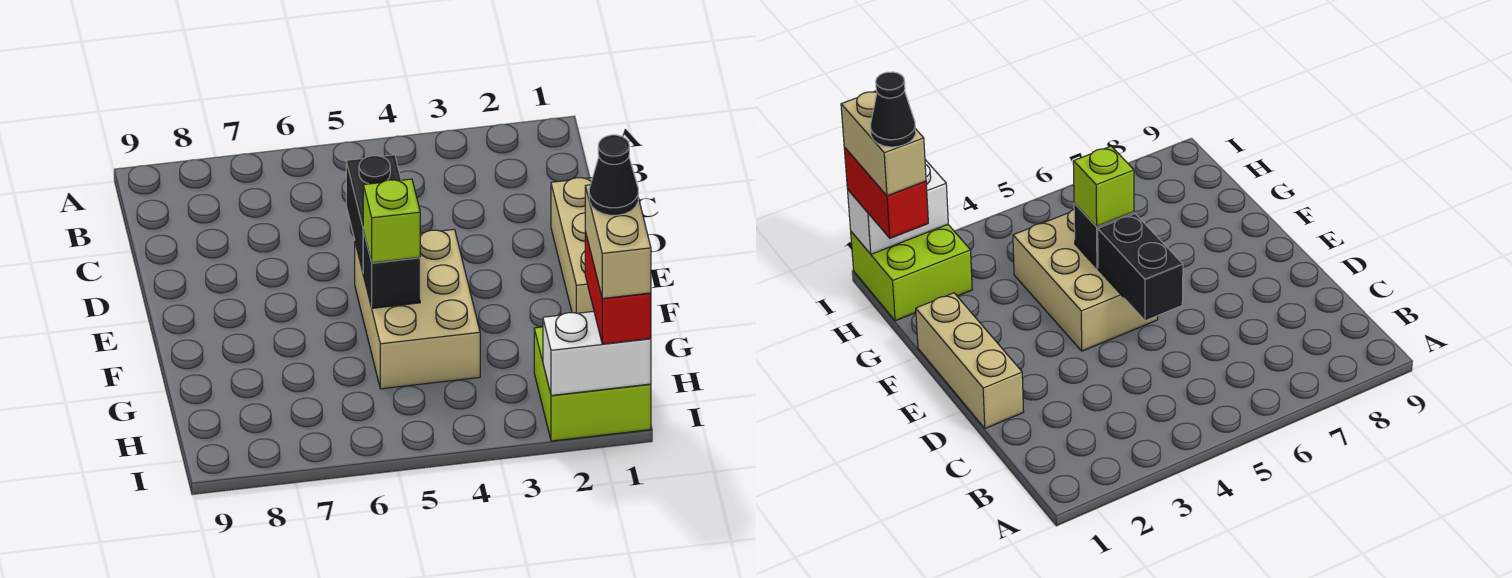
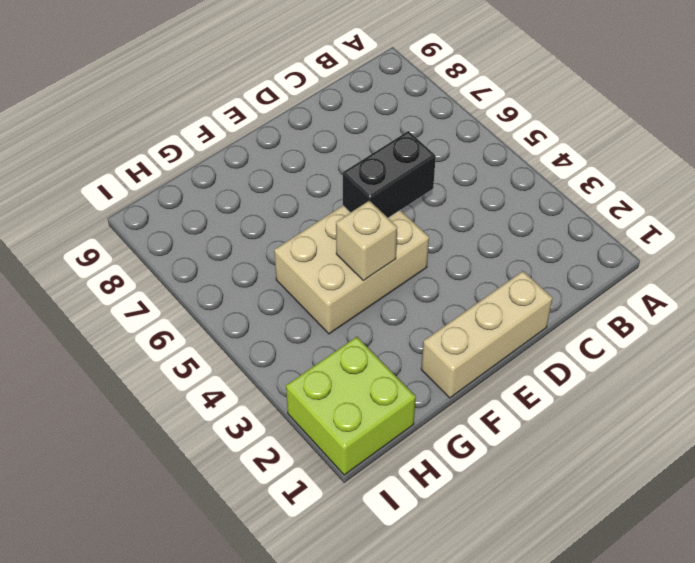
tan brick F4 level 2 -> none
none -> black brick F5 level 2
none -> white brick I1:I2 level 2

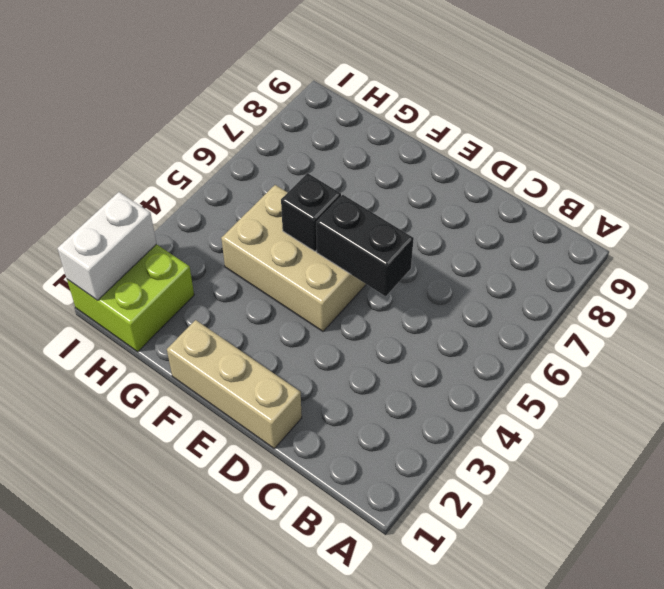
none -> lime brick F5 level 3
none -> red brick H1:I1 level 3

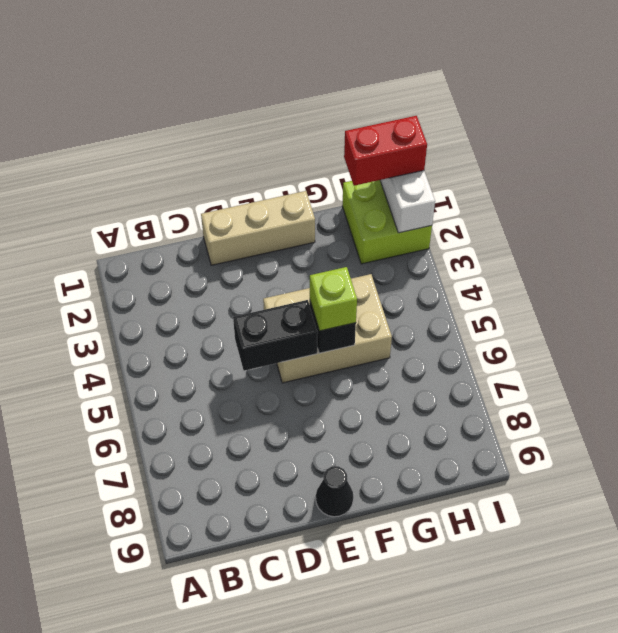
black cone E9 level 1 -> black cone H1 level 5
none -> tan brick H1:I1 level 4

